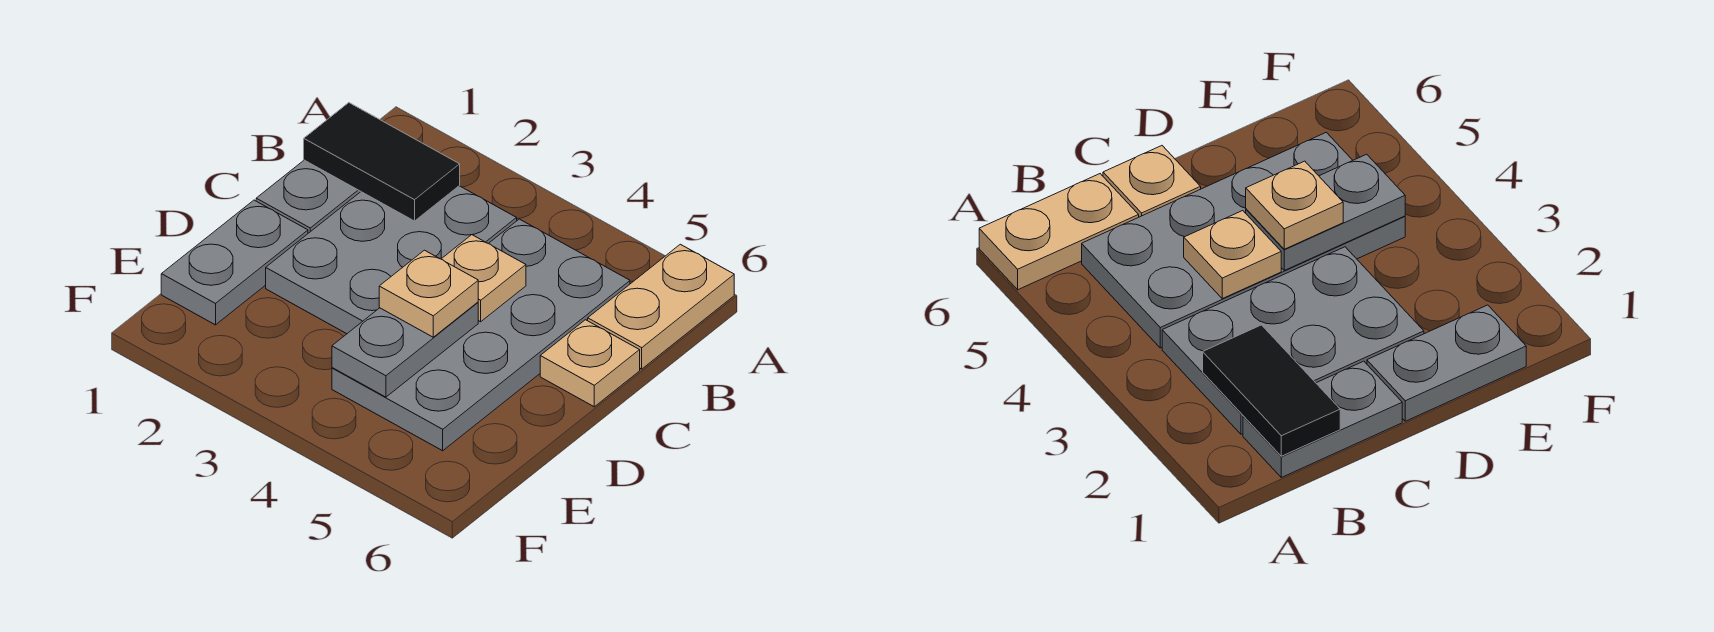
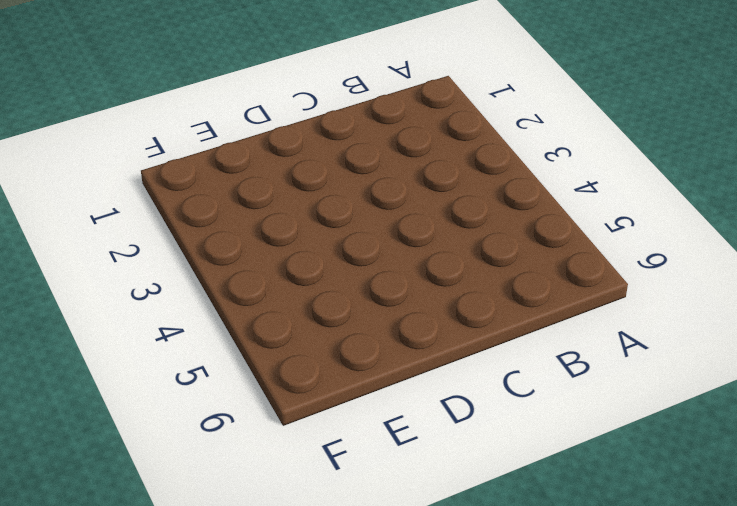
none -> tan plate A6:B6 level 1
none -> grey plate B1:C1 level 1

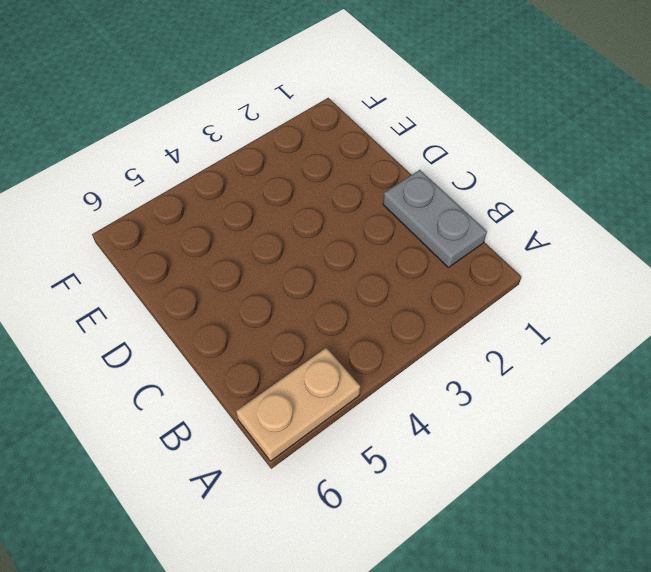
tan plate A5:A6 level 1 -> tan plate A6:B6 level 1
none -> grey plate B2:D3 level 1
none -> grey plate B4:E5 level 1

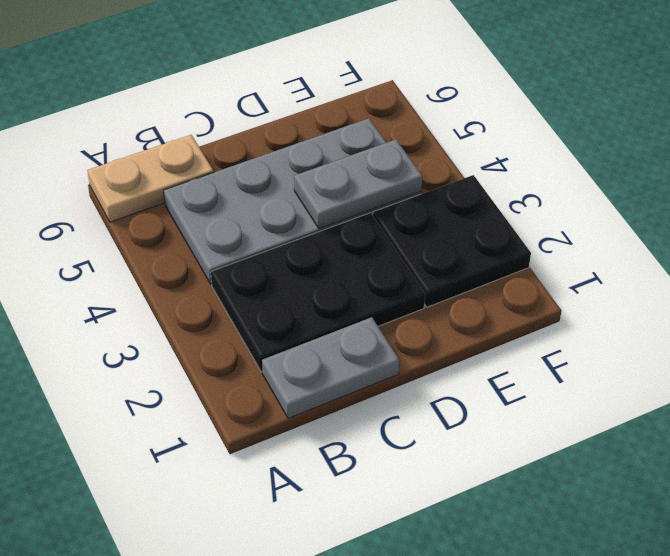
black plate B2:D3 level 1 -> grey plate B2:D3 level 1
black plate E2:F3 level 1 -> none
none -> tan plate C6 level 1
none -> grey plate D1:E1 level 1

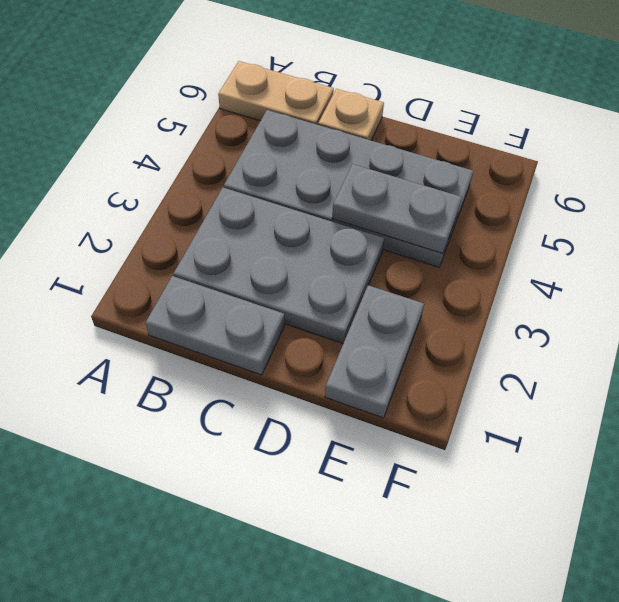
grey plate E1:E2 level 1 -> grey plate D1:E1 level 1
none -> black tile B1:B2 level 2
none -> tan plate C4 level 2

